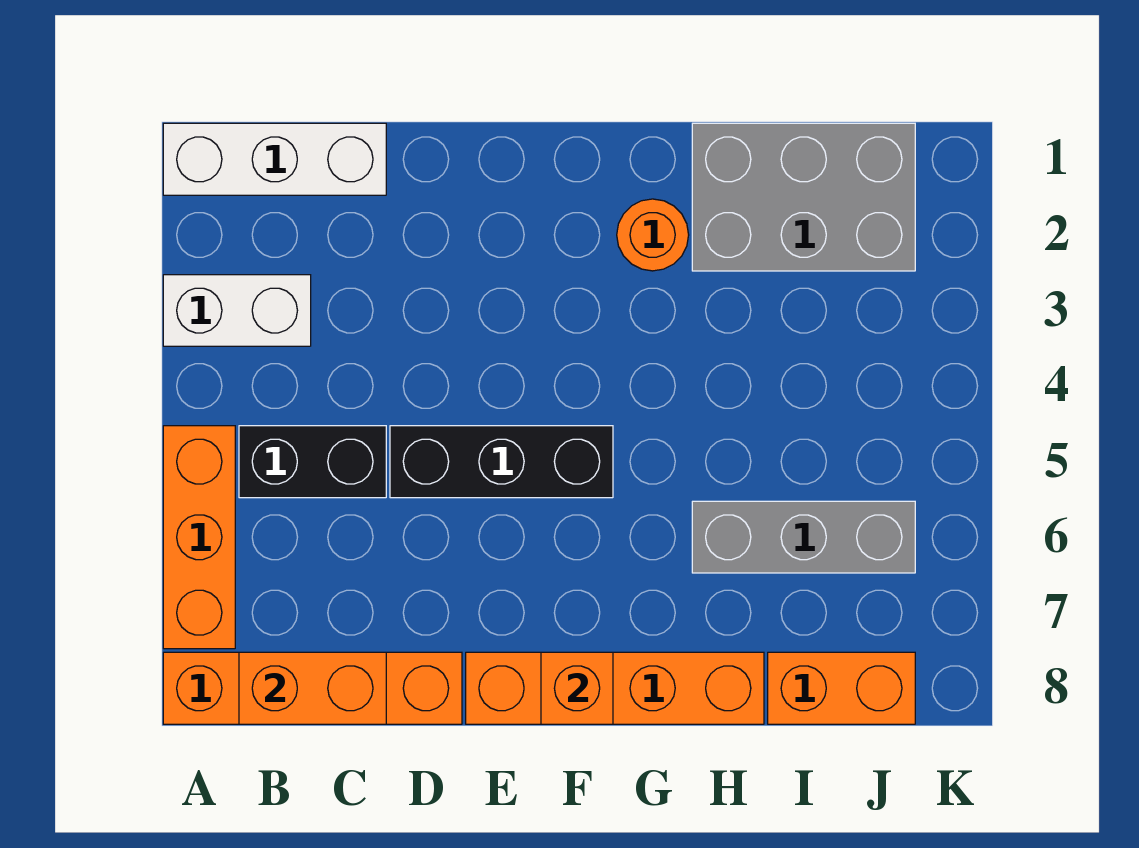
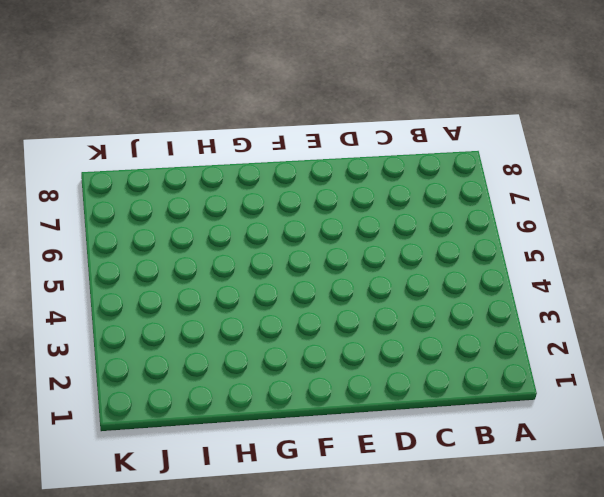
none -> white brick A1:C1 level 1
none -> white brick A3:B3 level 1
none -> orange brick A5:A7 level 1

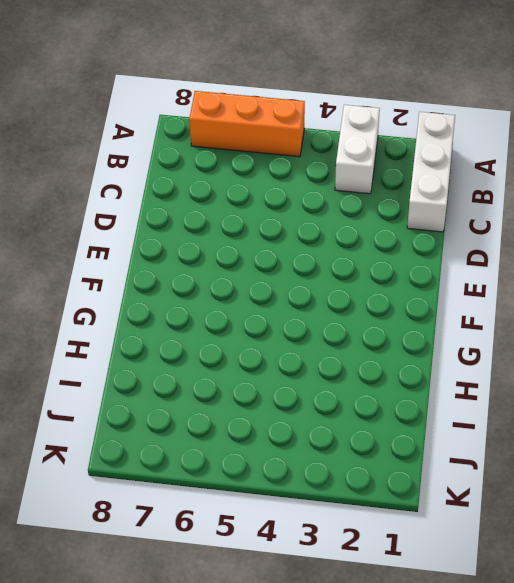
none -> orange brick A8:D8 level 1
none -> black brick B5:C5 level 1
none -> black brick D5:F5 level 1

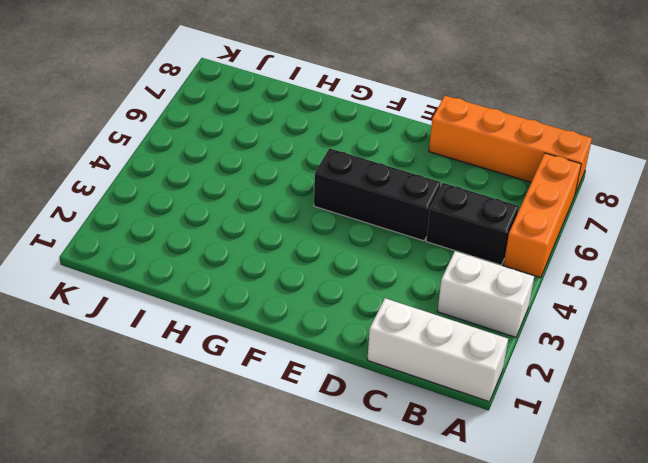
none -> orange brick E8:H8 level 1
none -> orange round brick G2 level 1
none -> grey brick H1:J2 level 1

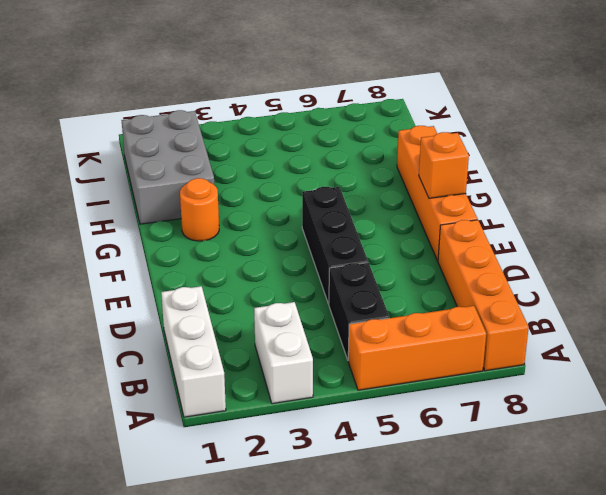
none -> grey brick H6:J6 level 1
none -> orange brick I8:J8 level 1
none -> orange brick B8:C8 level 2

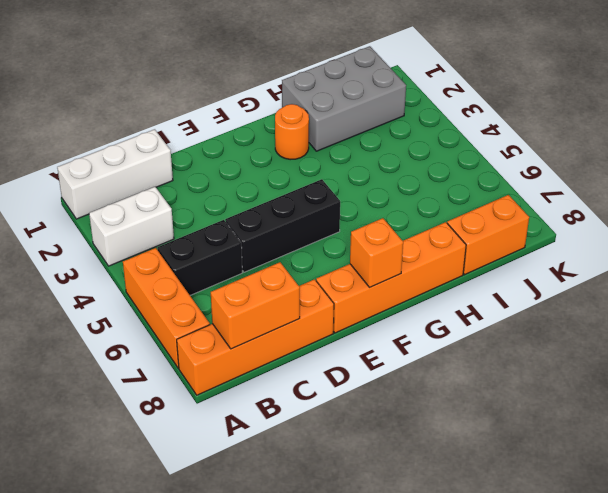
none -> grey brick H6:J6 level 1

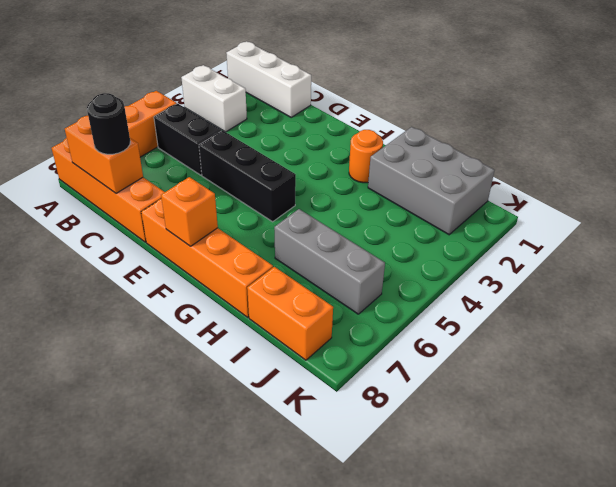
black round brick C8 level 3 -> none

